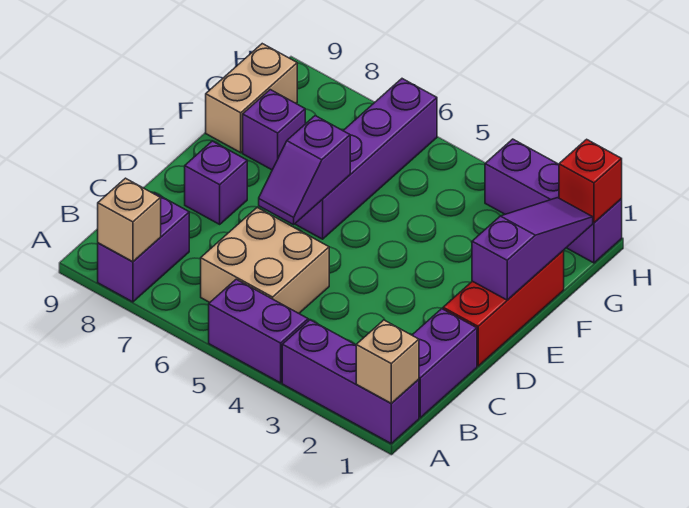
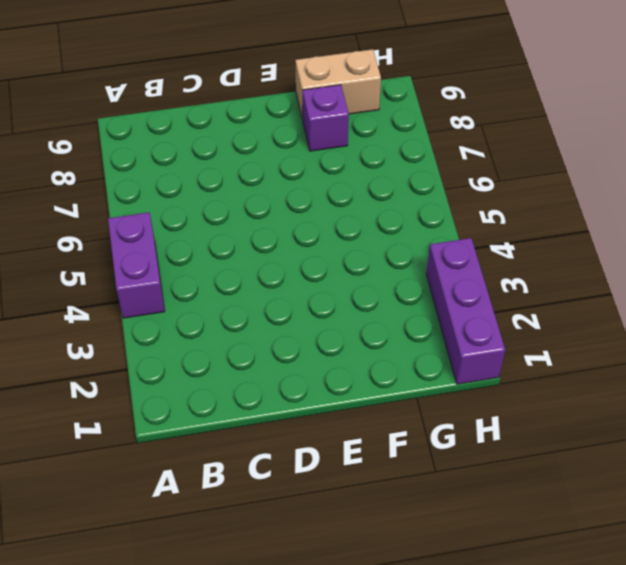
none -> purple brick A1:A3 level 1
none -> purple brick A8:B8 level 1
none -> purple brick B1:C1 level 1

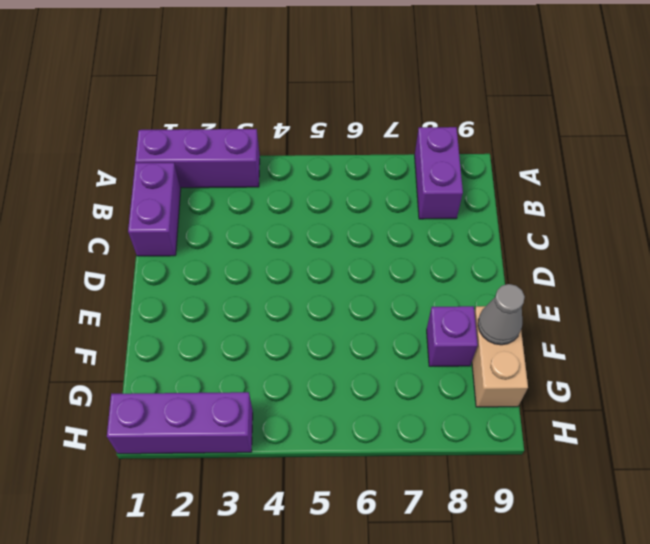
grey cone F9 level 2 -> none
none -> purple brick A4:A5 level 1
none -> tan brick B5:C6 level 1
none -> red brick D1:F1 level 1

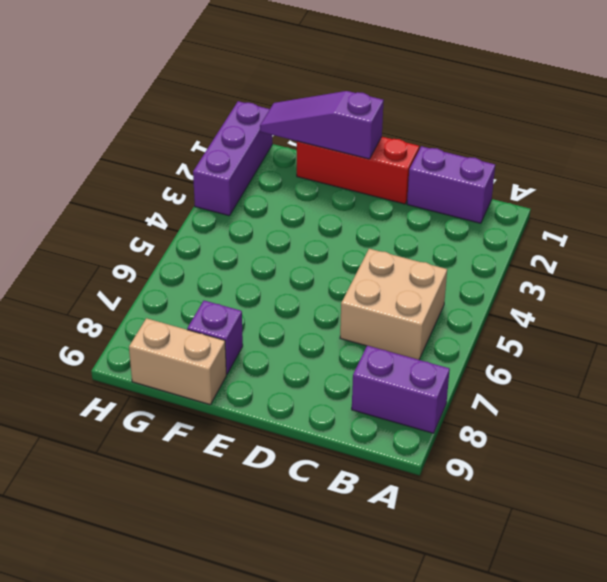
none -> purple brick A1:A3 level 1
none -> purple brick A4:A5 level 1
none -> purple brick D8 level 1

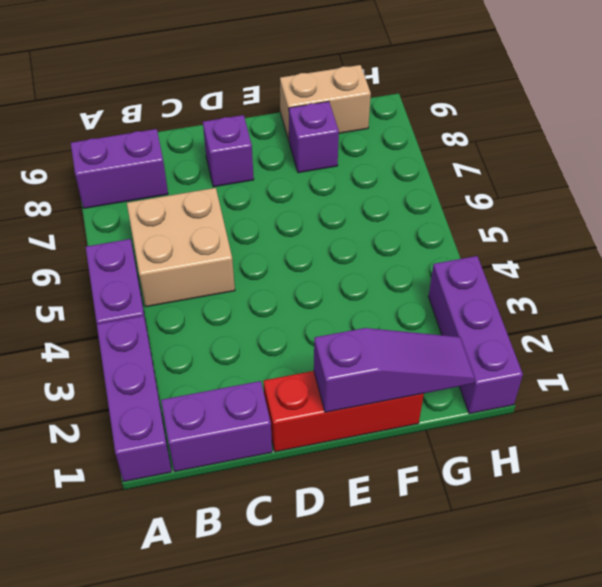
none -> purple brick E6:H6 level 1
none -> tan brick A1 level 2
none -> tan brick A8 level 2

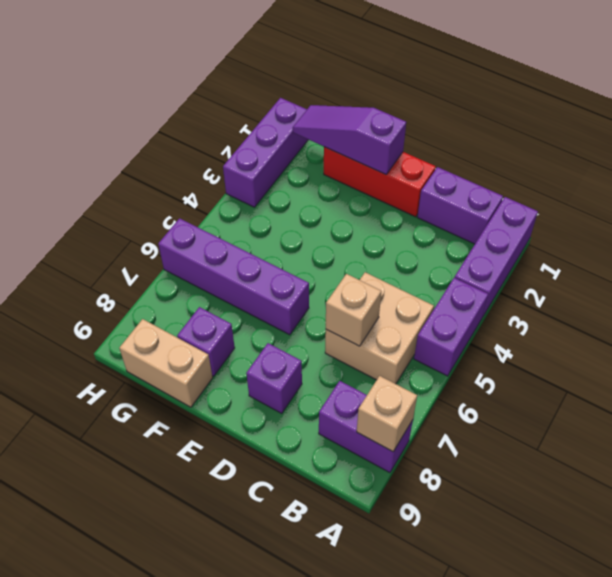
tan brick C6 level 2 -> tan brick A1 level 2
none -> purple slope D6:E6 level 2 top E
none -> red brick H1 level 2

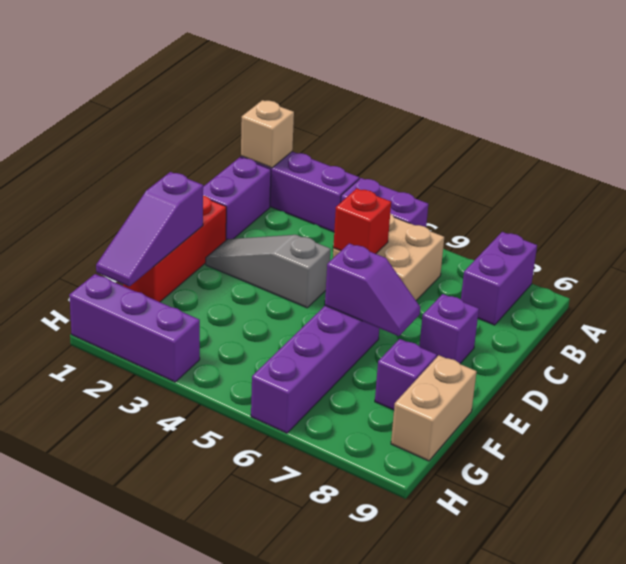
red brick C5 level 2 -> red brick H1 level 2
grey slope D2:D4 level 1 top 4 -> none
purple slope E6:E7 level 2 top 6 -> purple slope D6:E6 level 2 top E
none -> tan brick A8 level 2

